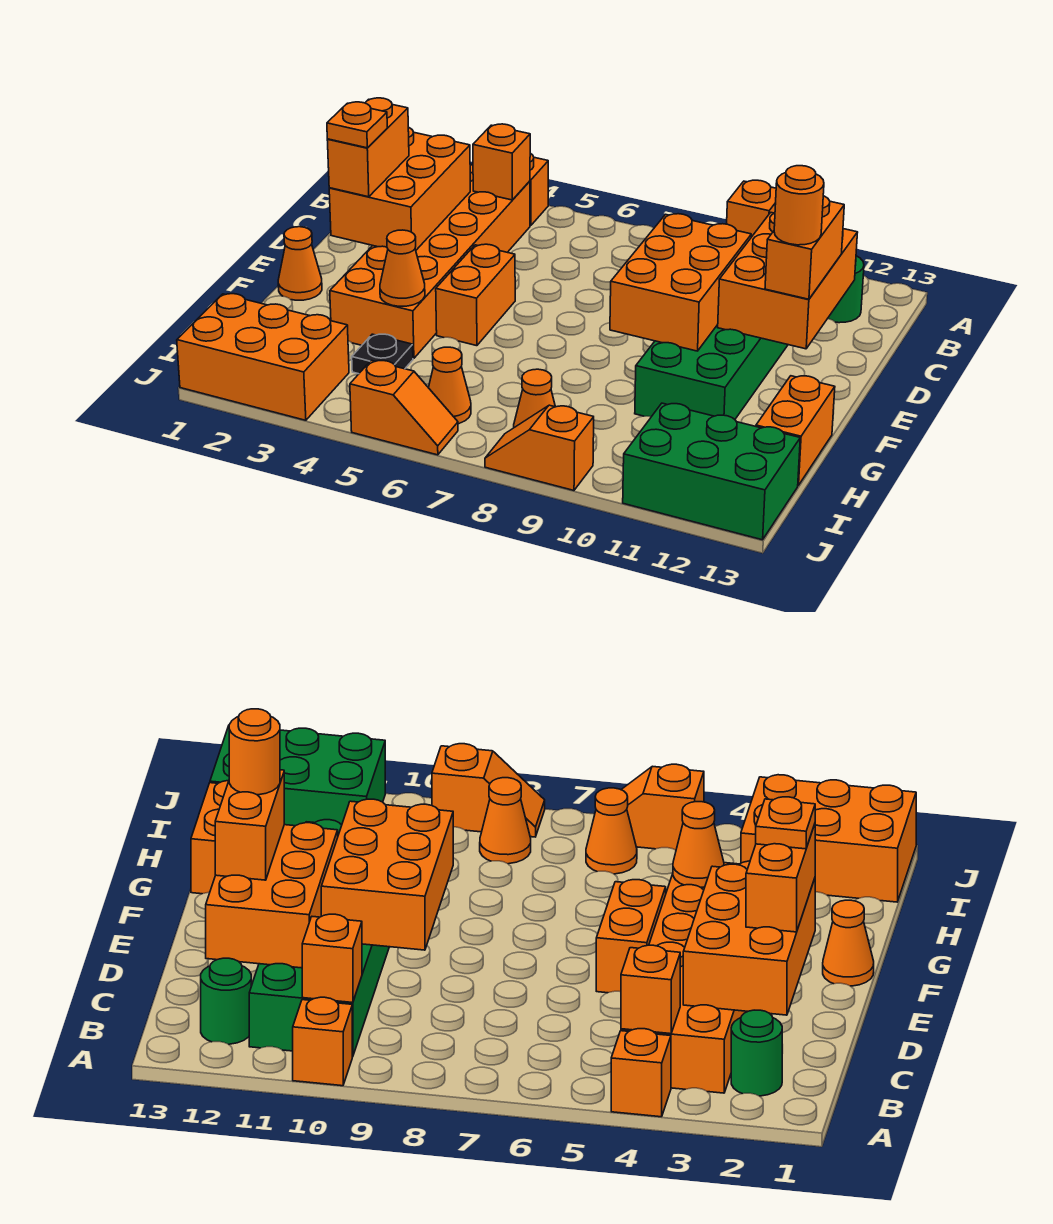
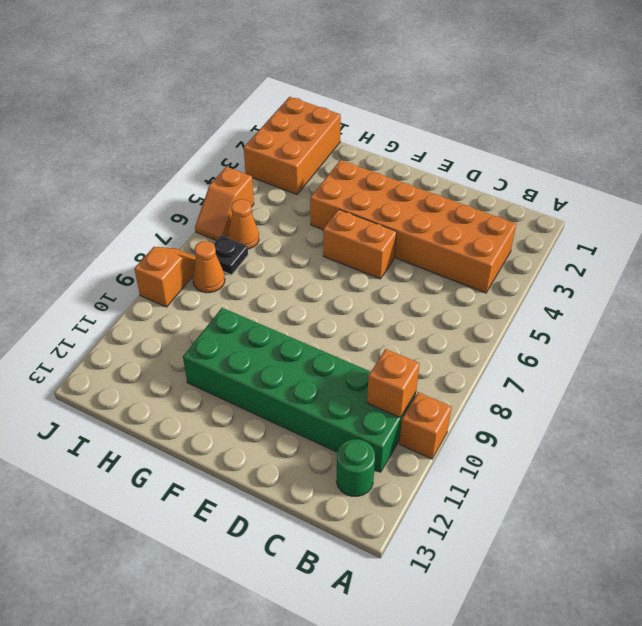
black plate I7 level 1 -> black plate H4 level 1
none -> orange brick A4 level 1
none -> green round brick B2 level 1
none -> orange cone F1 level 1

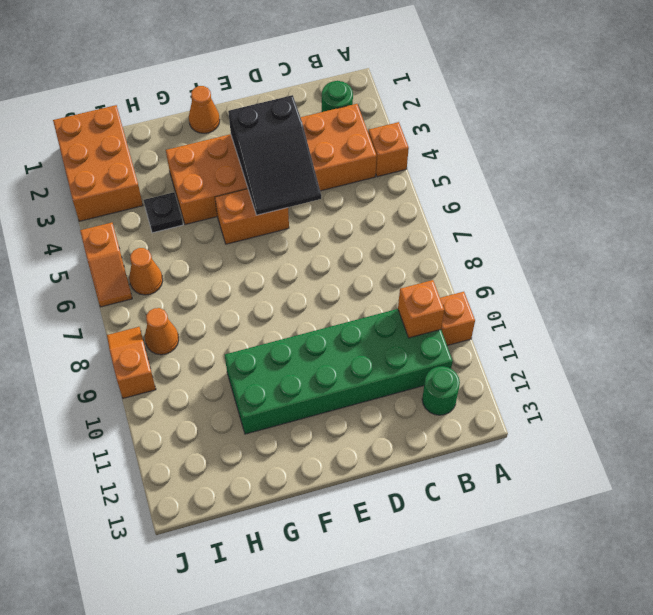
black slope D3:E5 level 2 top 3 -> orange brick C2:E3 level 2
none -> orange brick G13:H13 level 1
none -> green brick I11:J13 level 1
none -> orange brick B4 level 2

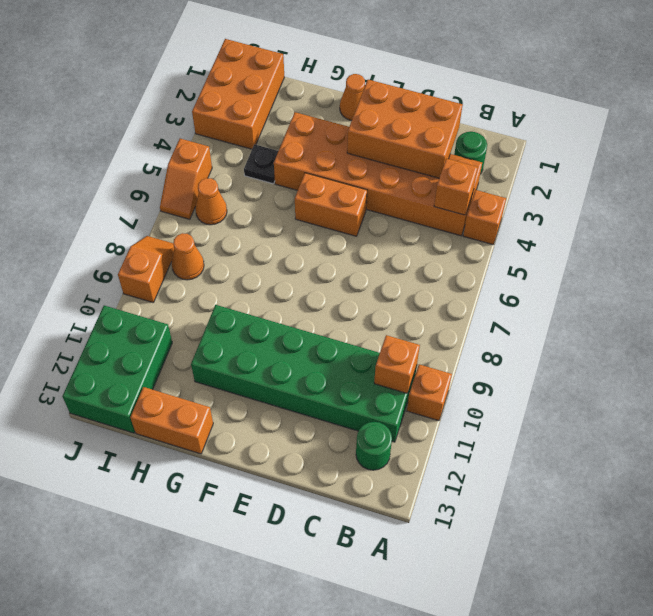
none -> orange brick C11:E12 level 2
none -> orange brick D9:F10 level 2
none -> orange cone G4 level 2

